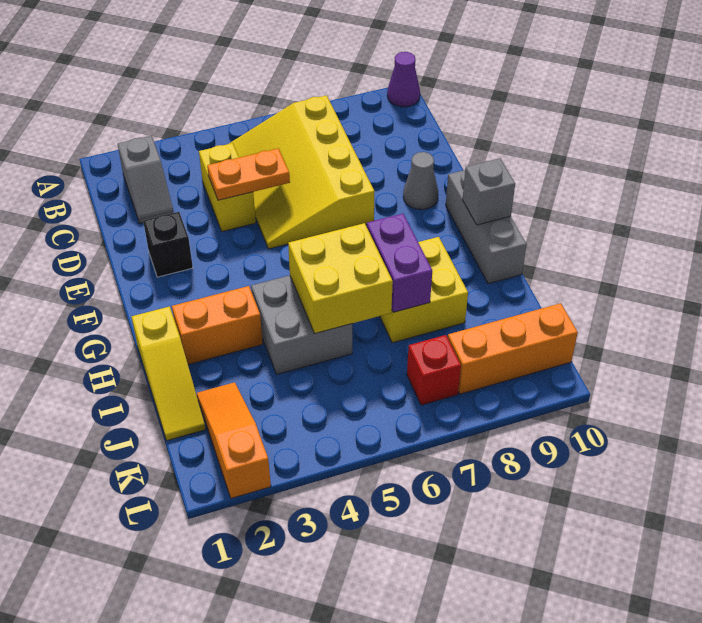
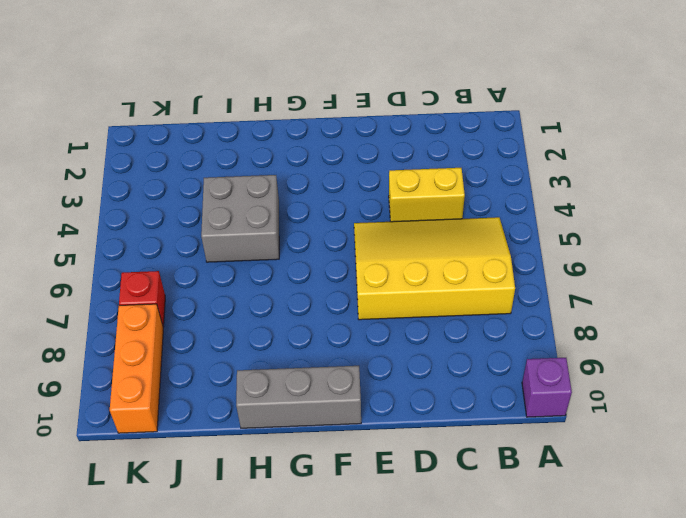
purple brick A10 level 1 -> purple cone A10 level 1
none -> grey slope B2:C2 level 1 top B
none -> black brick E2 level 1
none -> grey cone E9 level 1

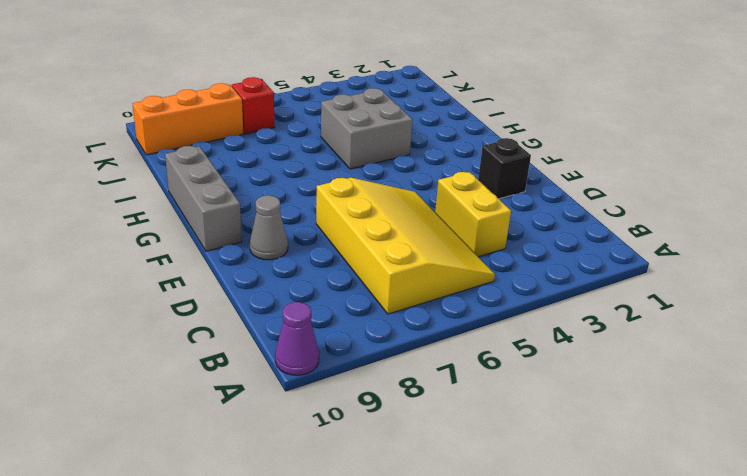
none -> grey slope B2:C2 level 1 top B
none -> yellow slope H1:J1 level 1 top H
none -> orange brick H2:H3 level 1

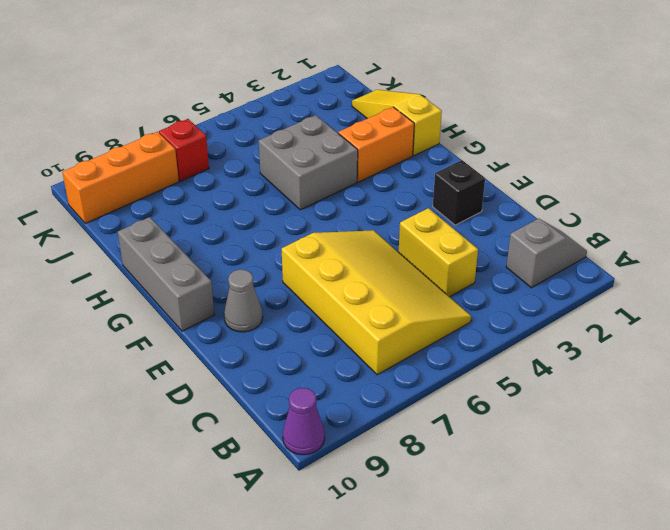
grey slope B1:B2 level 1 top 2 -> grey slope B2:C2 level 1 top B
none -> yellow brick H7:I8 level 1
none -> orange slope J2:L2 level 1 top L
none -> orange plate D4:D5 level 2

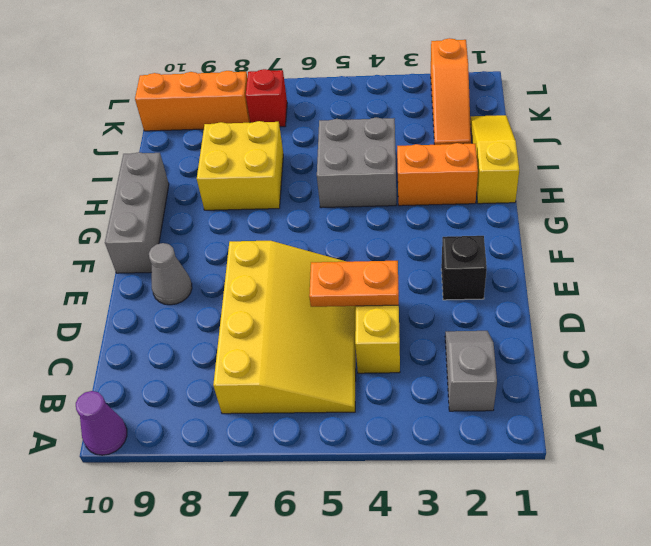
none -> grey brick G10 level 2
none -> yellow brick H5:I6 level 2
none -> purple brick H7:I7 level 2

